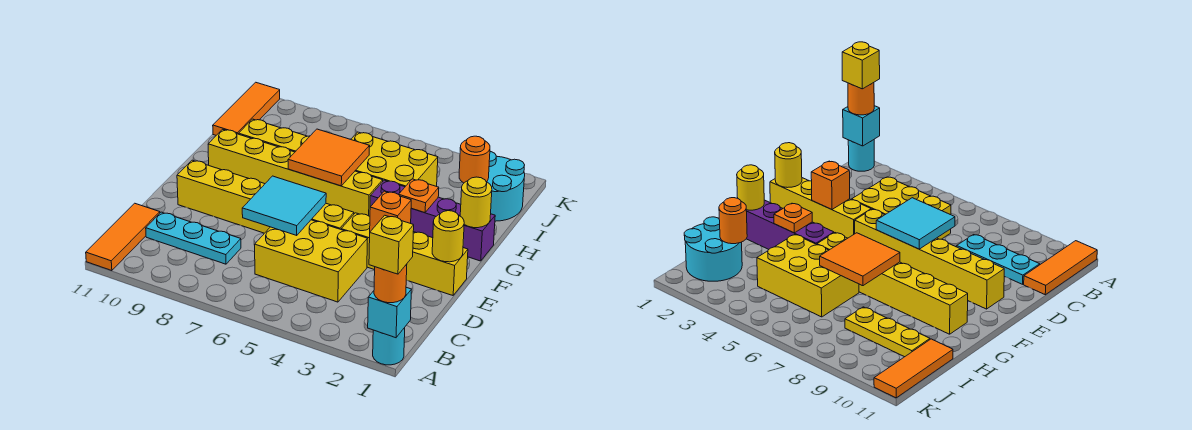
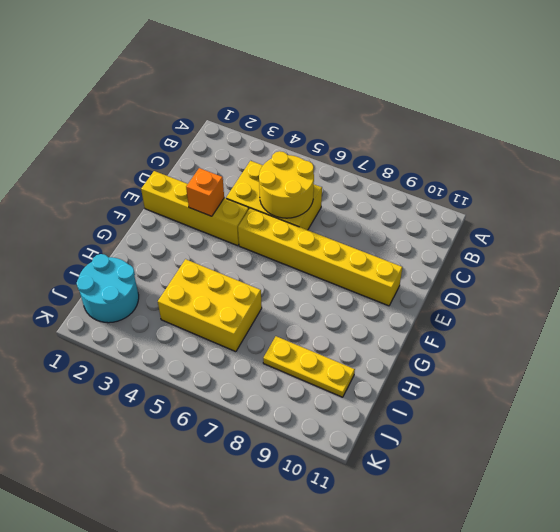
yellow round brick C5:D6 level 2 -> cyan tile D6:E7 level 2
none -> cyan round brick A1 level 1
none -> orange tile A11:C11 level 1
none -> cyan plate C8:C10 level 1

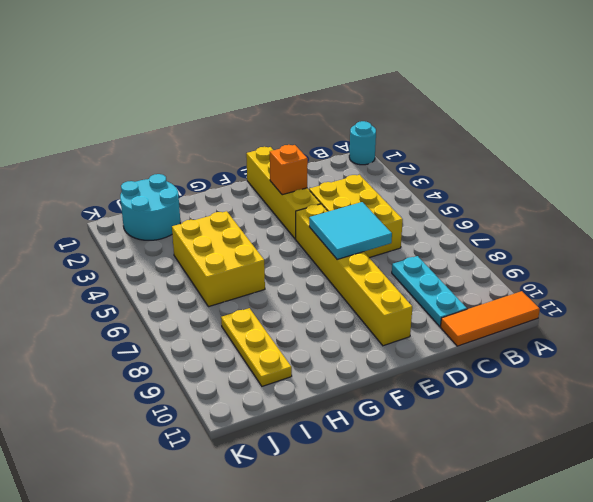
none -> purple brick G1:G4 level 1
none -> yellow brick G5:G10 level 1
none -> orange tile I11:K11 level 1

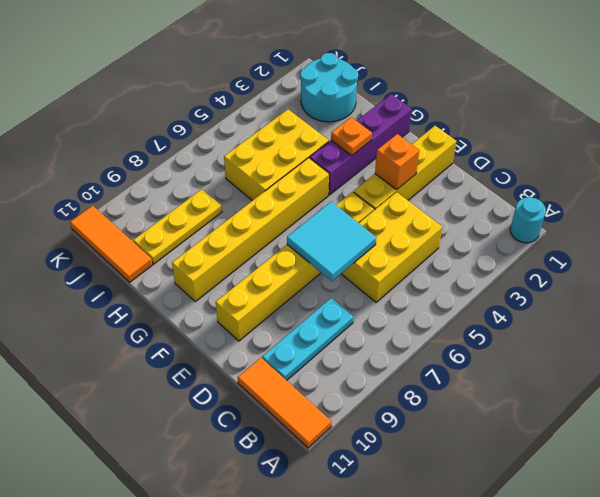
none -> cyan brick A1 level 2
none -> yellow round brick E1 level 2
none -> yellow round brick G1 level 2

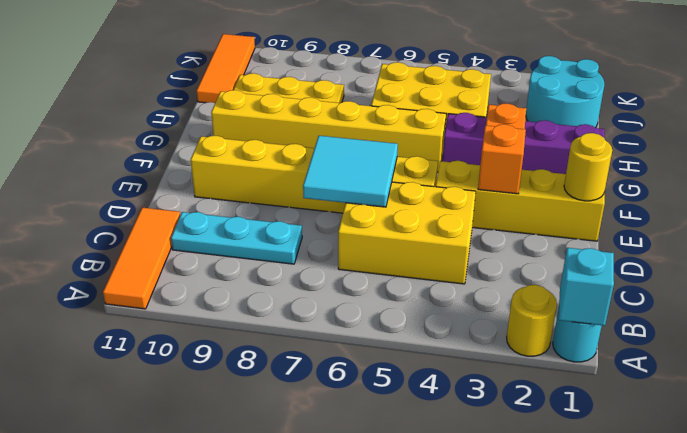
yellow round brick A2 level 1 -> yellow round brick G1 level 2
none -> orange tile G6:H7 level 2
none -> orange round brick I2 level 2
none -> orange round brick A1 level 3

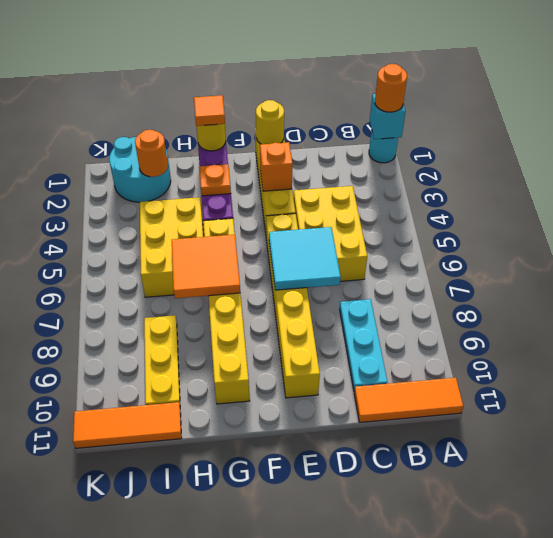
orange tile G1 level 3 -> none
none -> yellow brick A1 level 4

